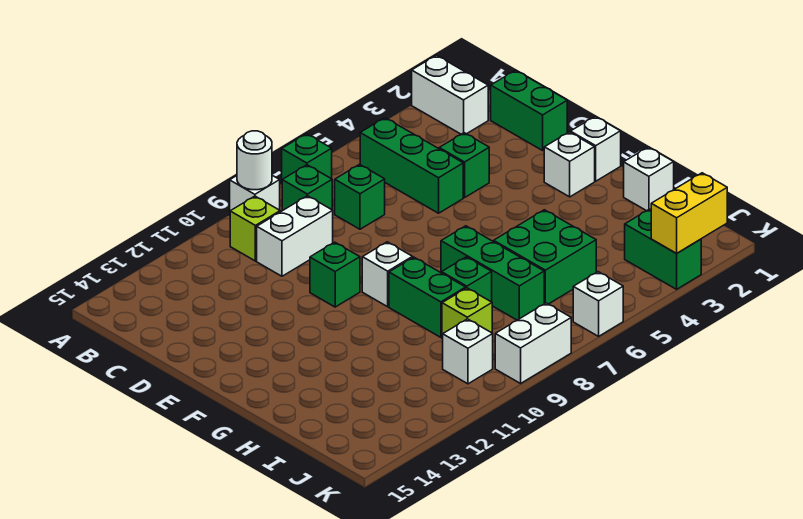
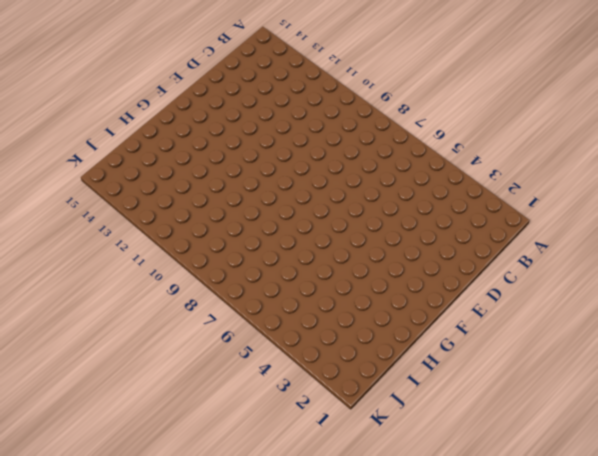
none -> white brick A2:B2 level 1
none -> green brick A7 level 1
none -> white brick A9 level 1

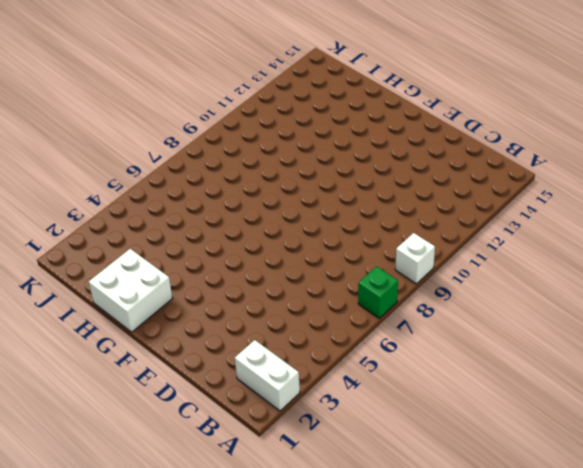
white brick G1:H2 level 1 -> white brick H1 level 1
none -> green brick B5:D5 level 1
none -> green brick B8 level 1
none -> lime brick B10 level 1

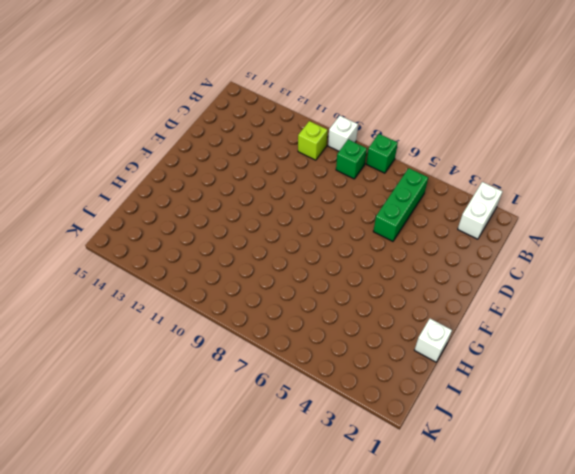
none -> green brick C1:D1 level 1
none -> green brick C7 level 1
none -> white brick C9:C10 level 1

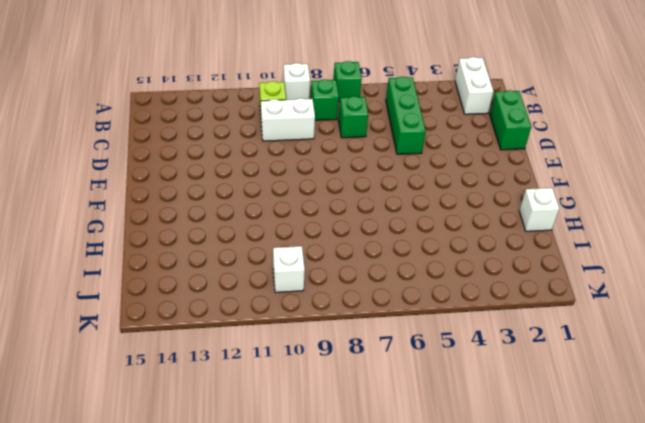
none -> green brick D4 level 1
none -> green brick E10 level 1
none -> white brick F1 level 1

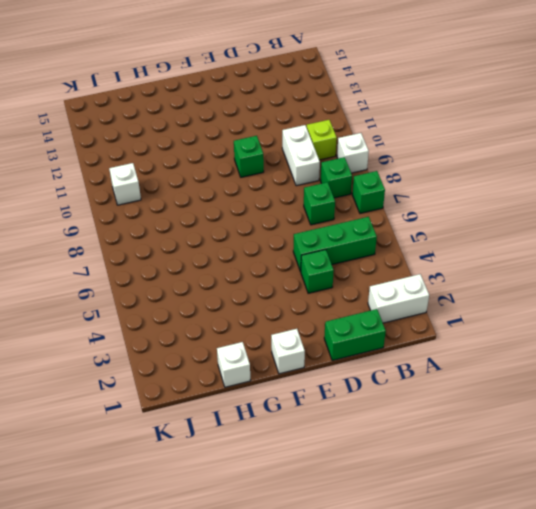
none -> white brick F2 level 1
none -> white brick F9 level 1
none -> green brick G7:I7 level 1

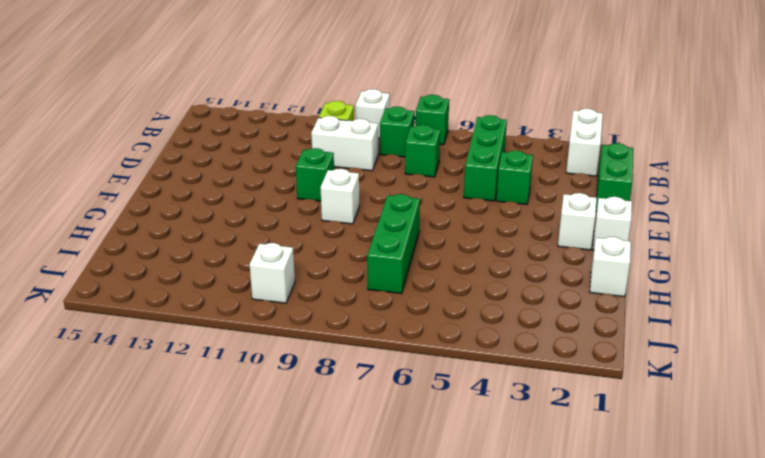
none -> green brick G9:H9 level 1
none -> green brick H5:I6 level 1
none -> green brick H8 level 1

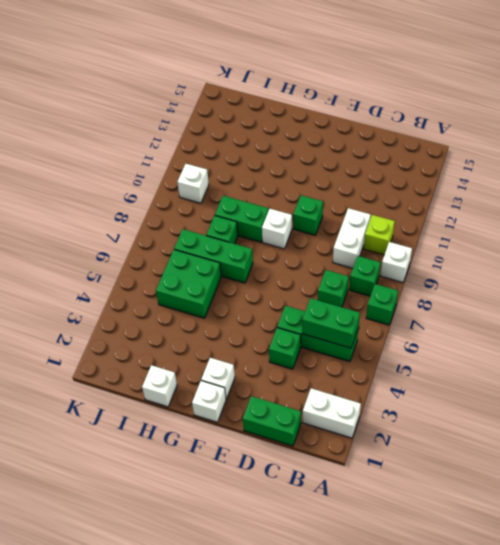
green brick B5:C5 level 2 -> green brick J3:K3 level 1
none -> lime brick I9 level 1
none -> white brick K6 level 1
none -> white brick K8:K9 level 1

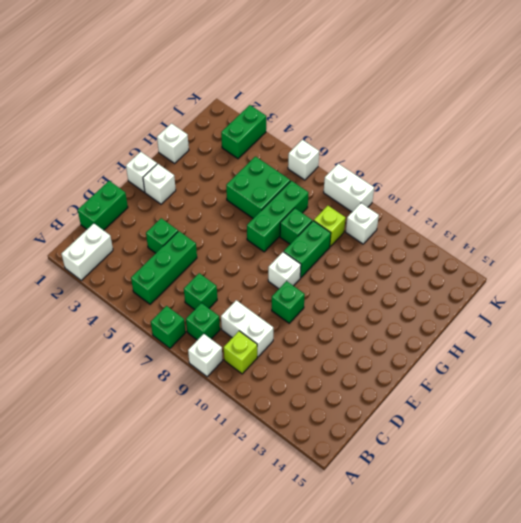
none -> white round brick A9 level 2
none -> yellow brick K2:K3 level 2

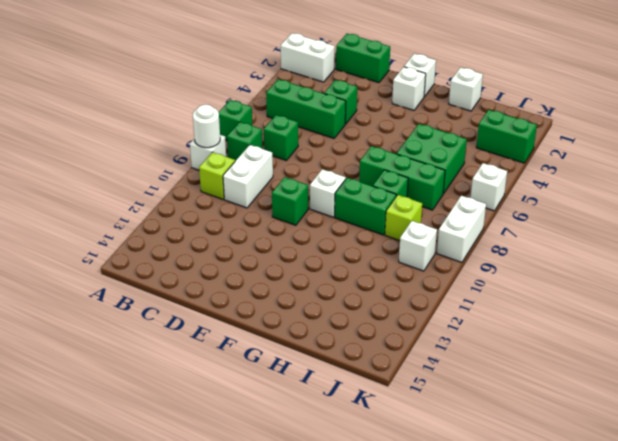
none -> yellow brick K2:K3 level 2

